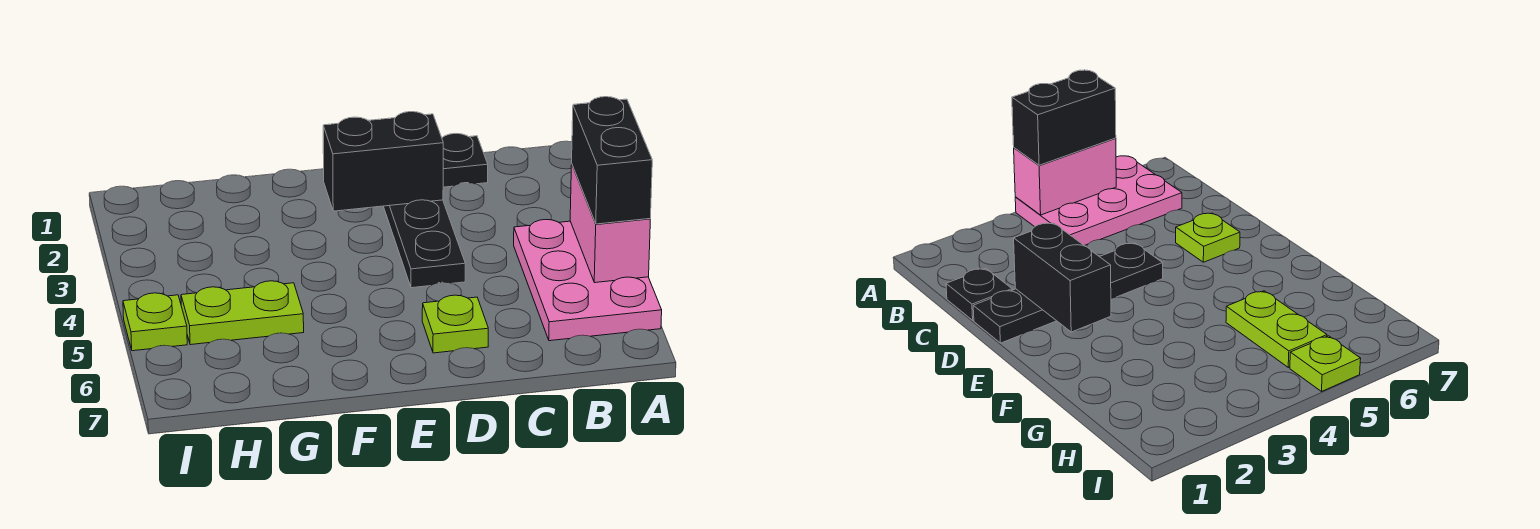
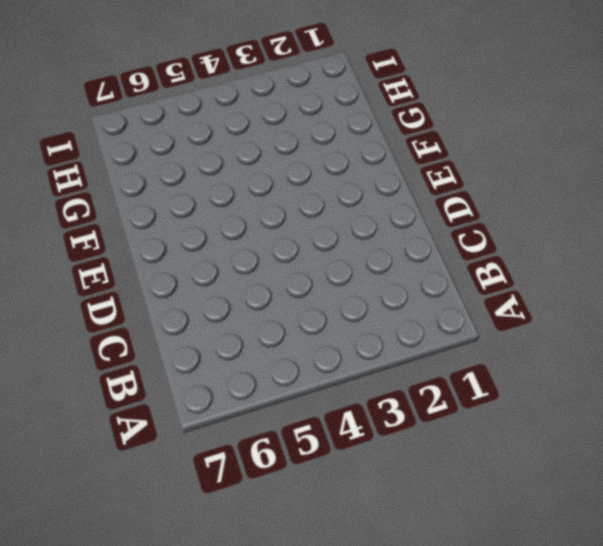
none -> pink plate A4:B6 level 1
none -> black plate C1 level 1

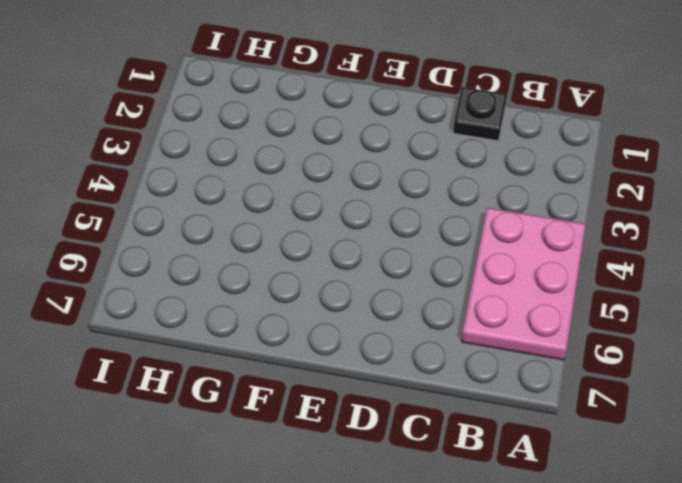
none -> black plate D1:D4 level 1
none -> lime plate D6 level 1

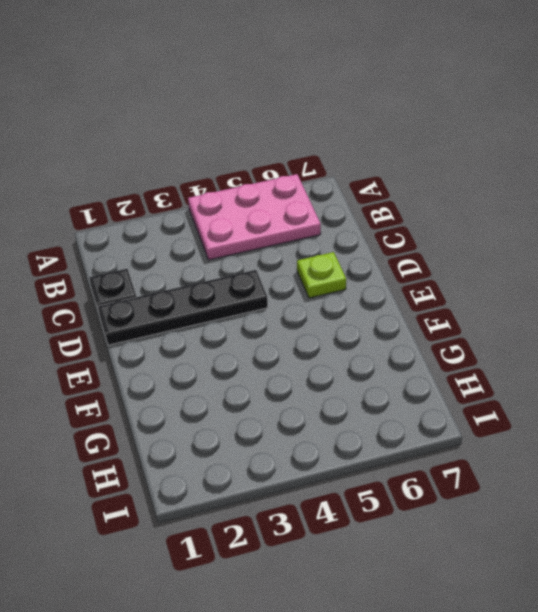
none -> lime plate G5:H5 level 1
none -> lime plate I5 level 1

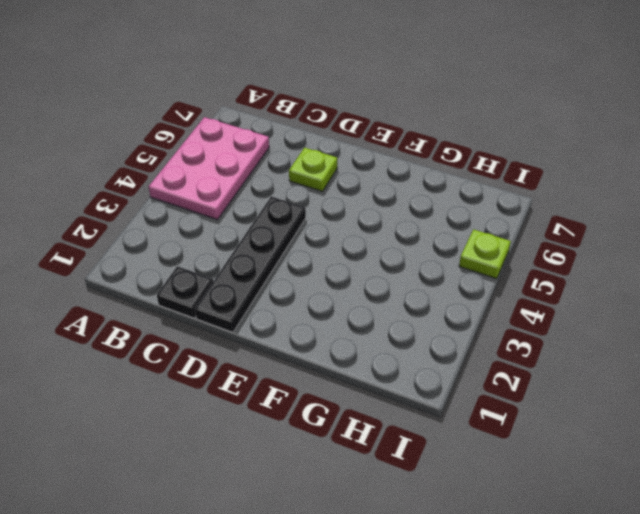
none -> lime plate G5:H5 level 1
none -> pink brick A4:A5 level 2

